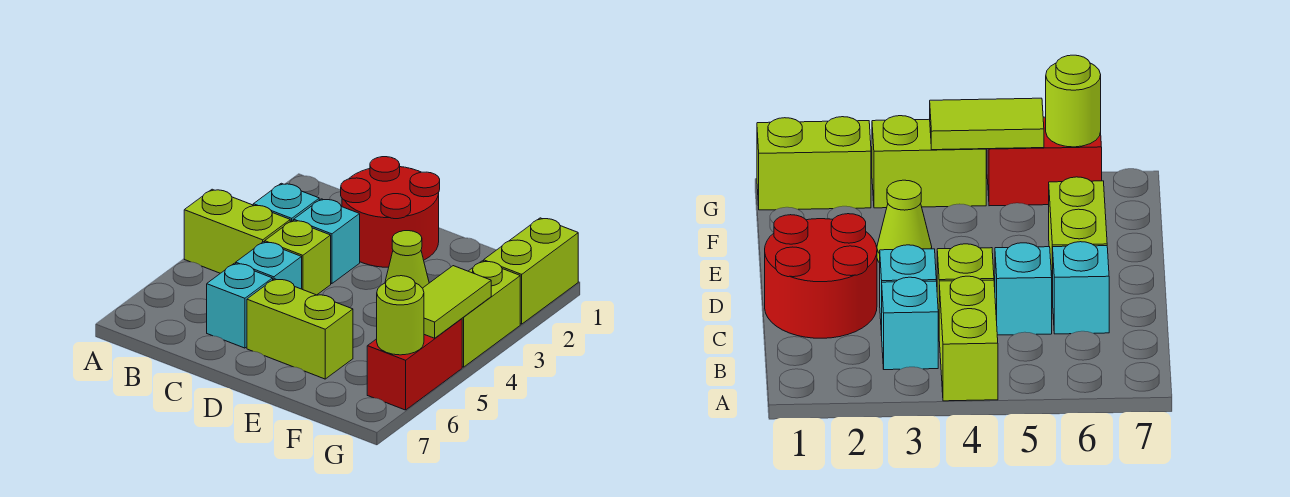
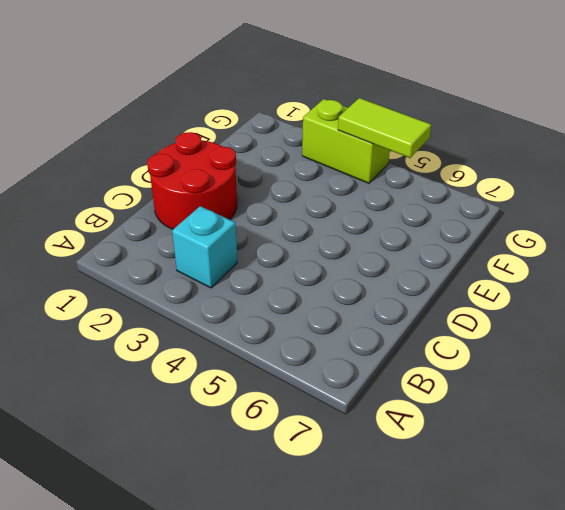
none -> lime brick A4:B4 level 1
none -> cyan brick C3 level 1
none -> lime brick C4 level 1

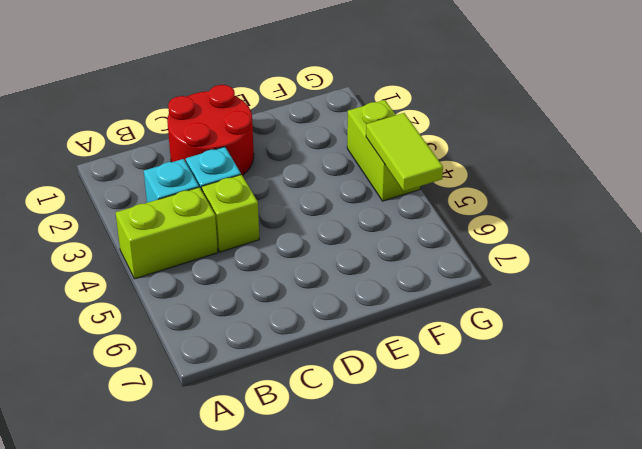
none -> cyan brick C5 level 1
none -> cyan brick C6 level 1
none -> lime brick D6:E6 level 1

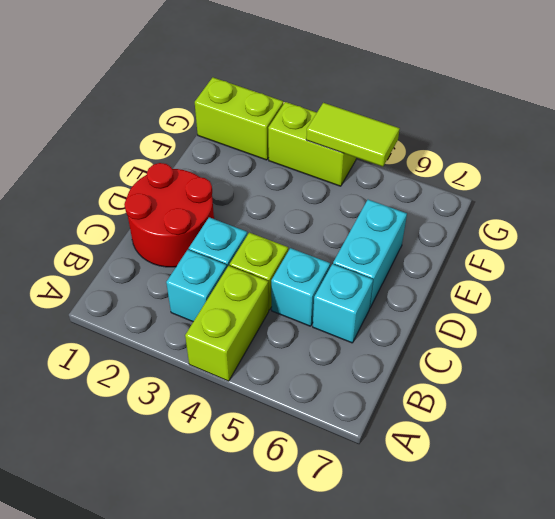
cyan brick D6:E6 level 1 -> lime brick D6:E6 level 1
none -> lime cone E3 level 1
none -> red brick G5:G6 level 1
none -> lime round brick G6 level 2

